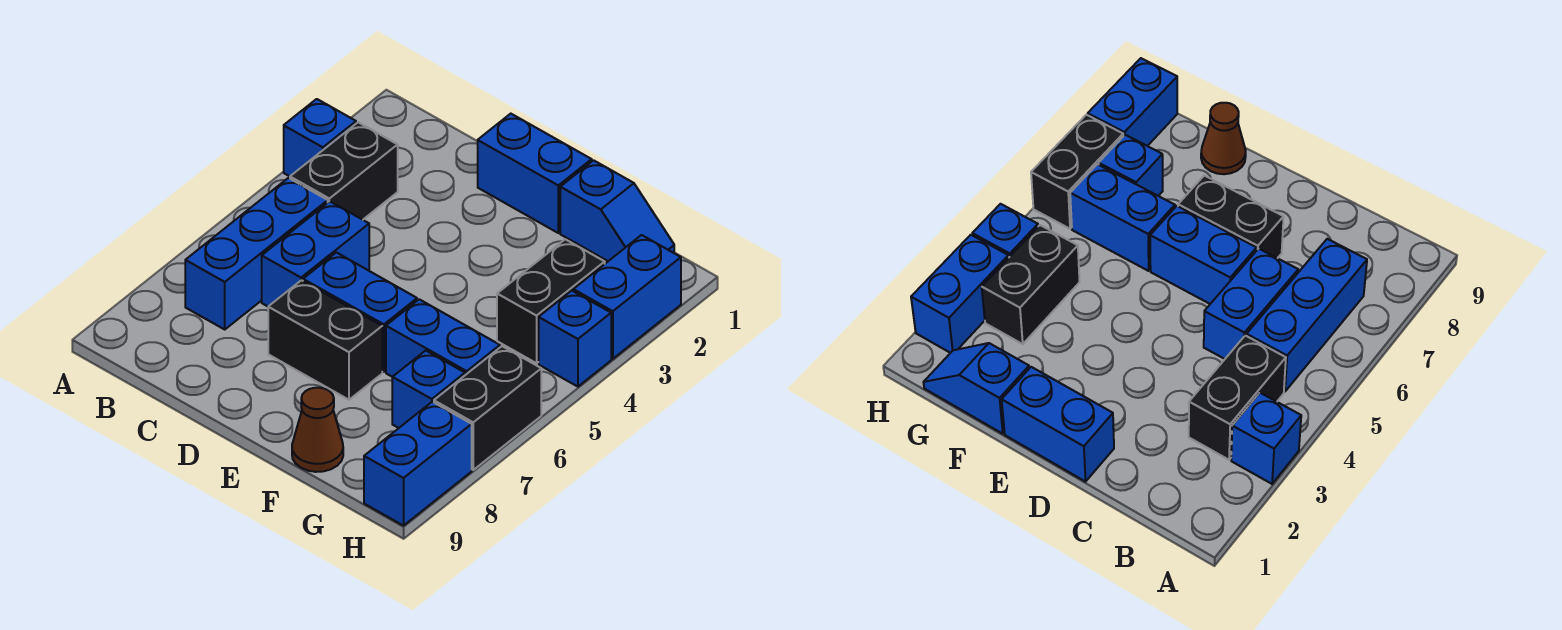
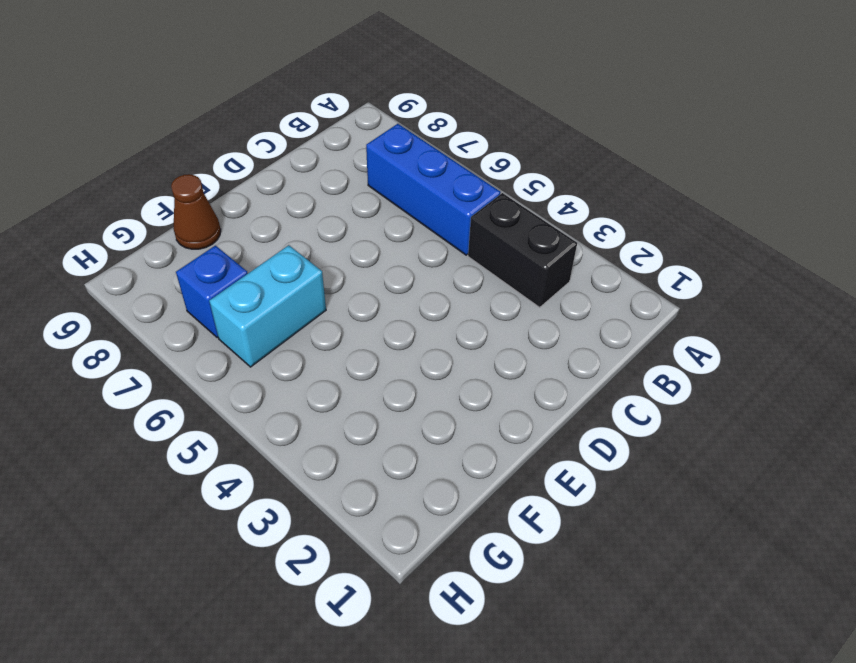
cyan brick F6:G6 level 1 -> blue brick F6:G6 level 1
none -> blue brick A3 level 1
none -> blue brick C5:C6 level 1
none -> blue brick D1:E1 level 1

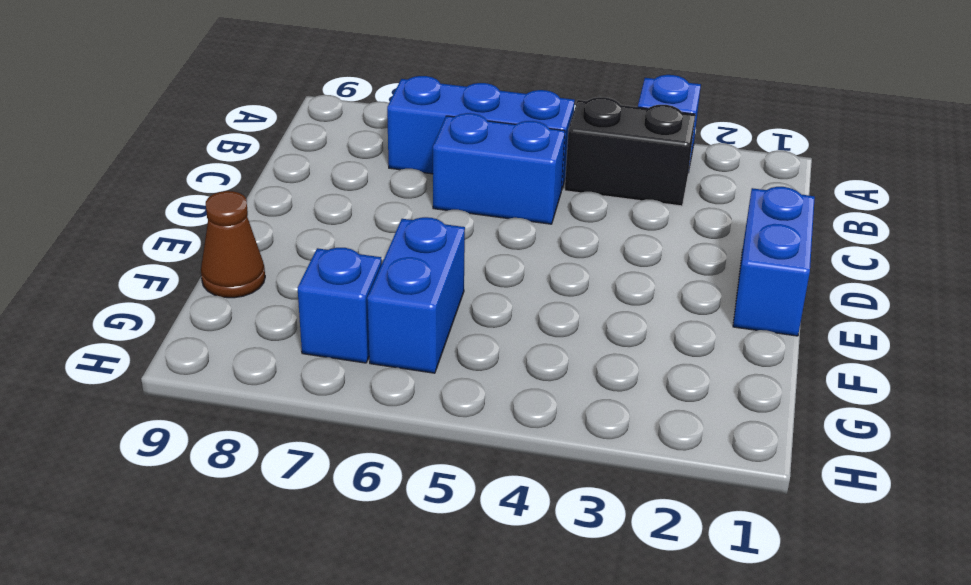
none -> blue brick D6:E6 level 1
none -> black brick D7:E7 level 1
none -> blue slope F1:G1 level 1 top F

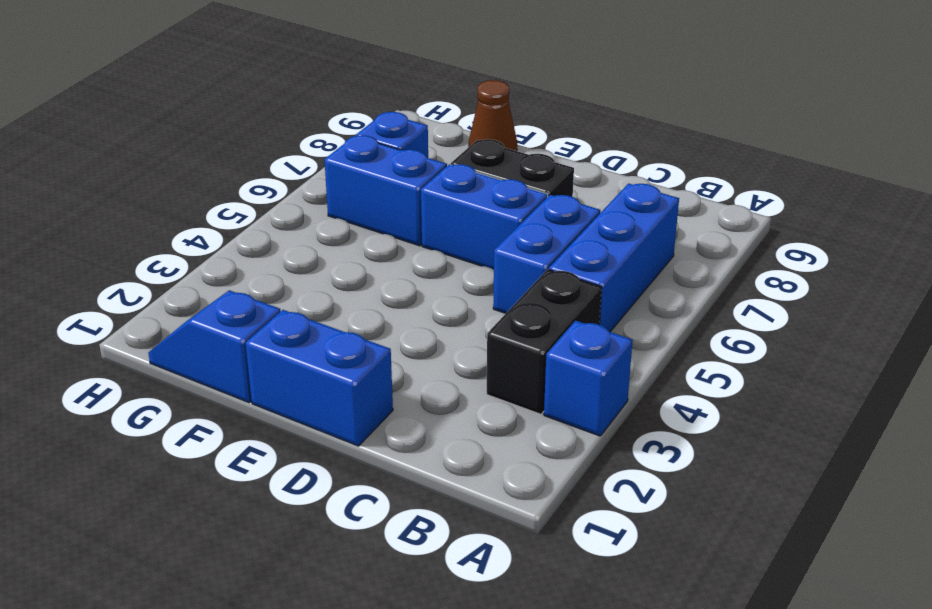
none -> black brick G3:G4 level 1
none -> blue brick H2:H3 level 1
none -> blue brick H4 level 1

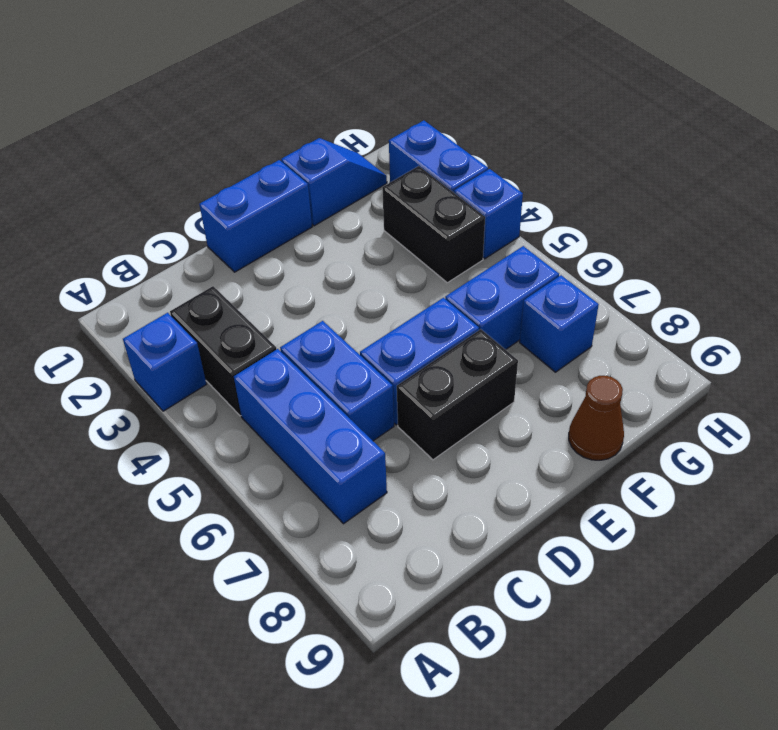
none -> black brick H6:H7 level 1
none -> blue brick H8:H9 level 1

